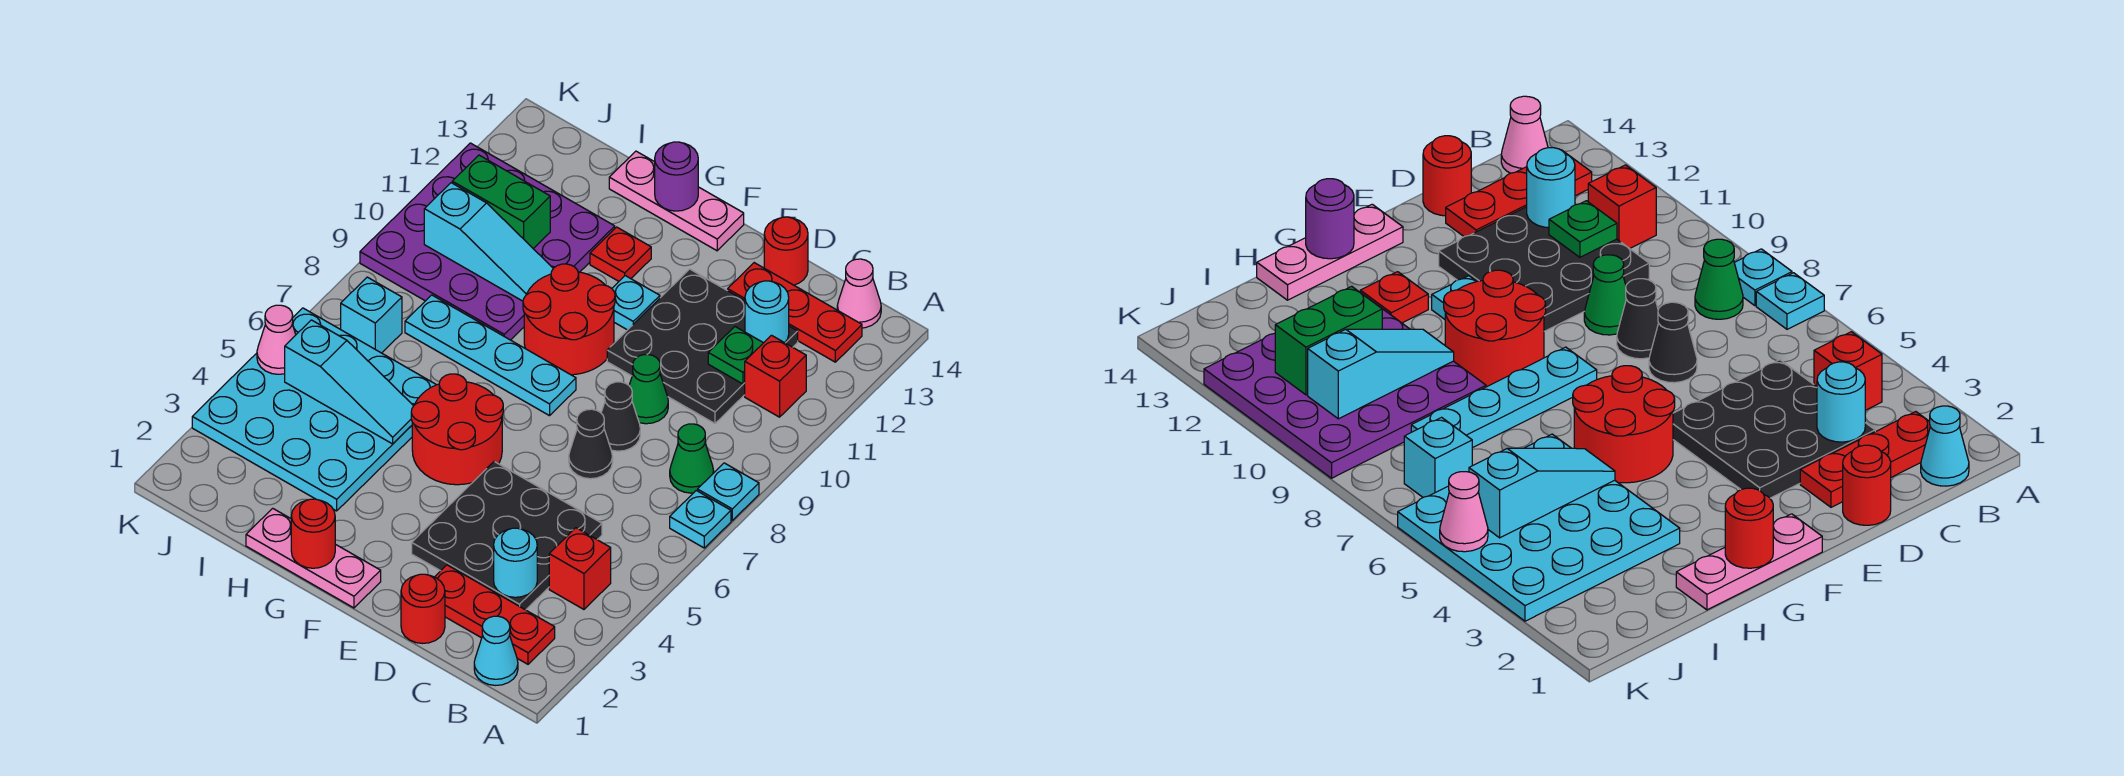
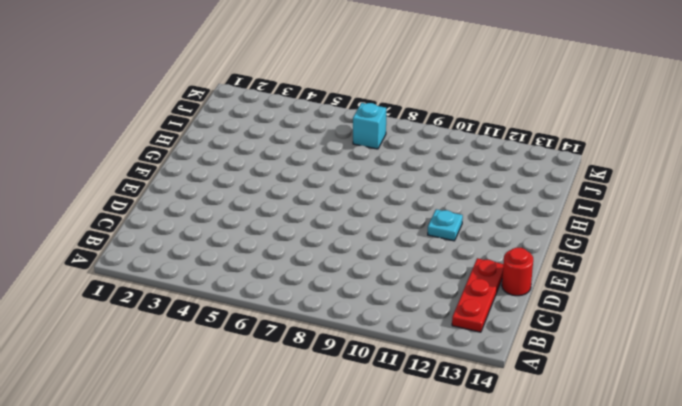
none -> cyan plate A7 level 1
none -> cyan plate A8 level 1
none -> cyan cone B1 level 1
none -> red plate B2:D2 level 1

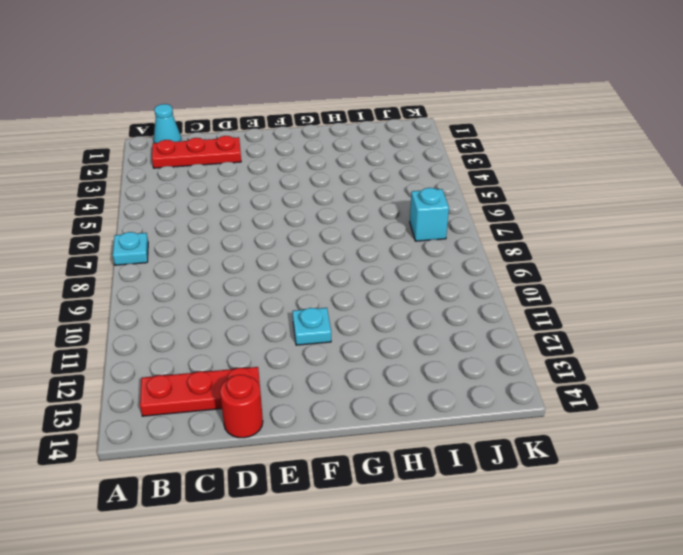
none -> cyan plate A8 level 1
none -> red brick B4 level 1
none -> green cone B8 level 1
none -> red brick B11 level 1

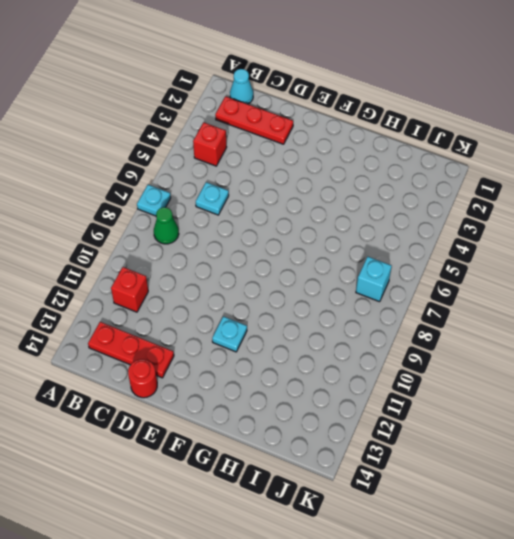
cyan plate C6 level 1 -> cyan plate A8 level 1
none -> pink cone B14 level 1
none -> black plate C3:E5 level 1
none -> black plate C10:E12 level 1
none -> red round brick D1 level 1

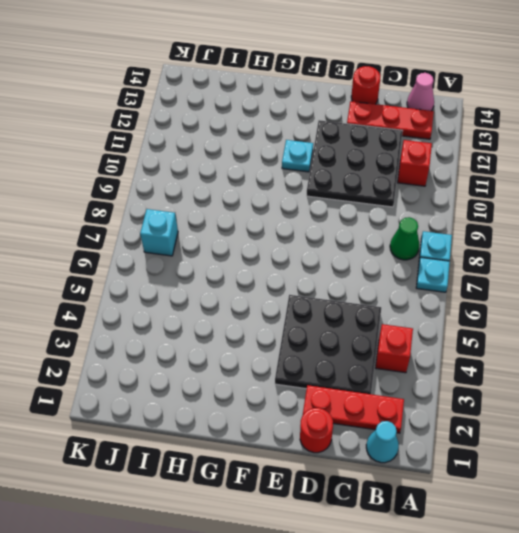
none -> black cone D7 level 1
none -> black cone D8 level 1
none -> green cone D9 level 1
none -> pink plate F1:H1 level 1

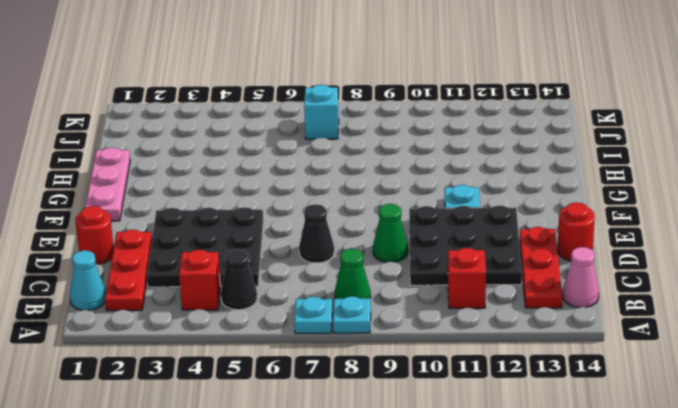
black cone B5 level 1 -> black cone D8 level 1
none -> red round brick F5:G6 level 1
none -> cyan plate F8:I8 level 1
none -> red round brick F9:G10 level 1
none -> pink plate F14:H14 level 1

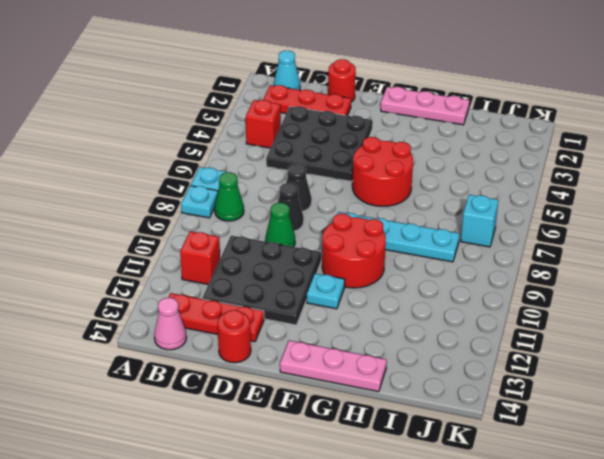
none -> red plate G12 level 1
none -> cyan plate H3:K6 level 1
none -> purple plate H9:K12 level 1
none -> cyan round brick C3 level 2

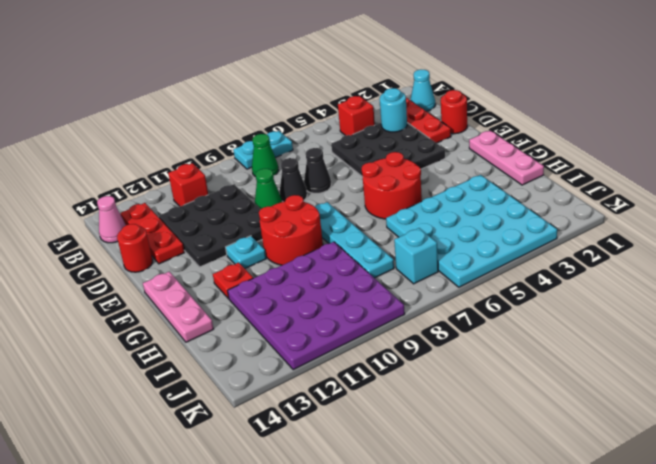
none -> green plate C11 level 2
none -> cyan round brick C12 level 2
none -> red round brick G1 level 2
none -> purple round brick G14 level 2

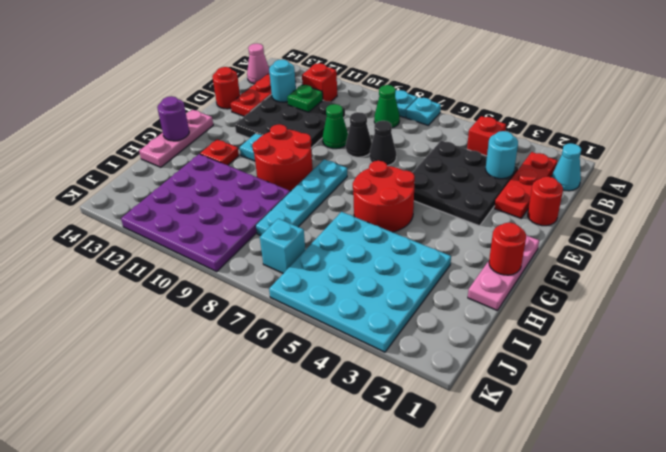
none -> cyan slope H5:J5 level 2 top J
none -> cyan slope H10:J10 level 2 top J
none -> green brick I11:J11 level 2
none -> pink cone K5 level 2

